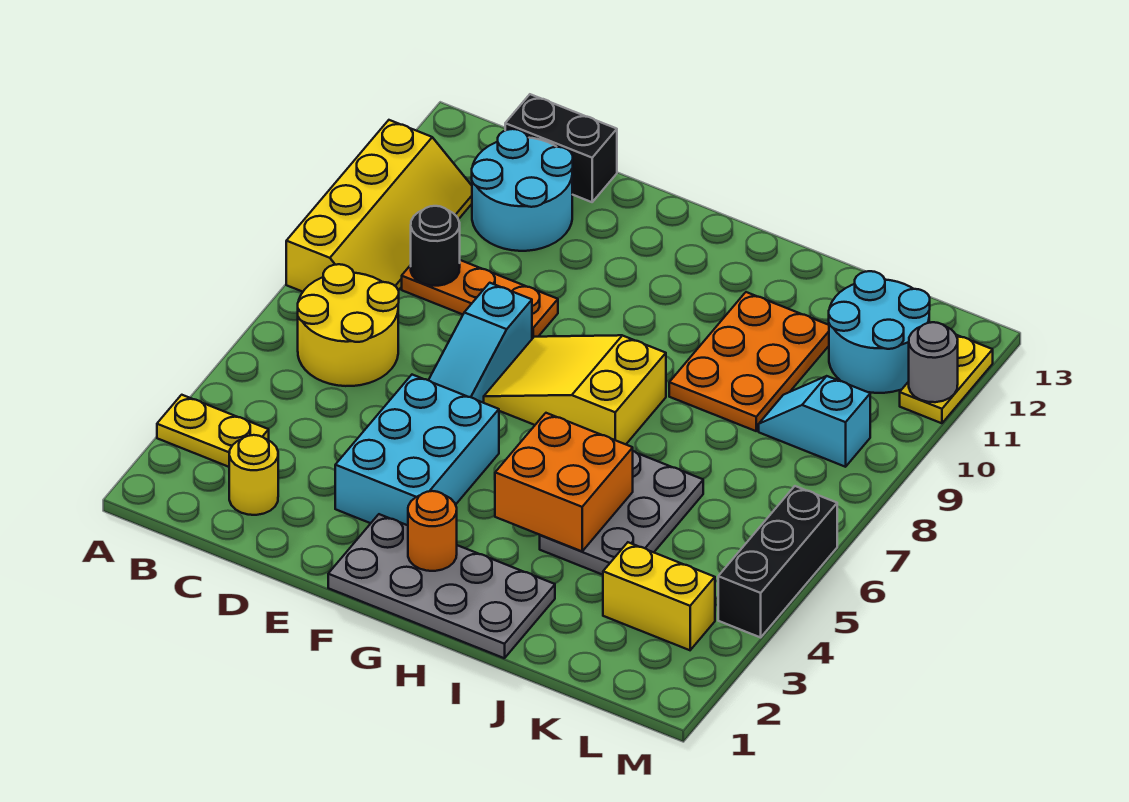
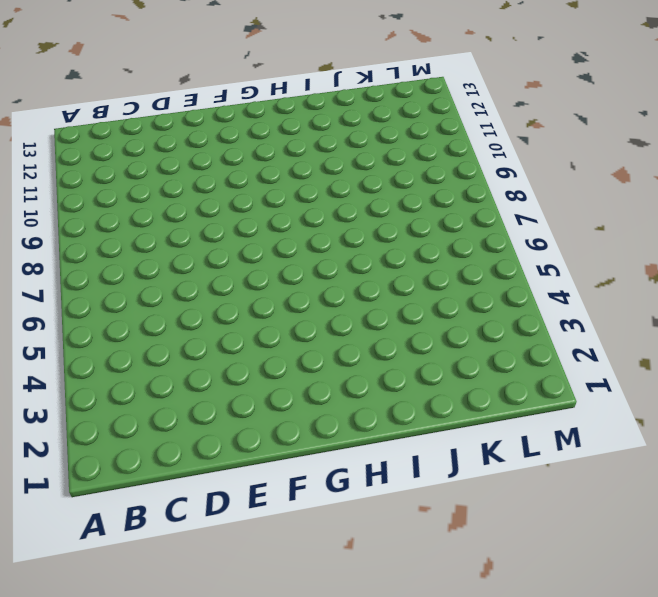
none -> yellow plate A3:B3 level 1
none -> yellow slope A8:B11 level 1 top A
none -> yellow round brick B6:C7 level 1

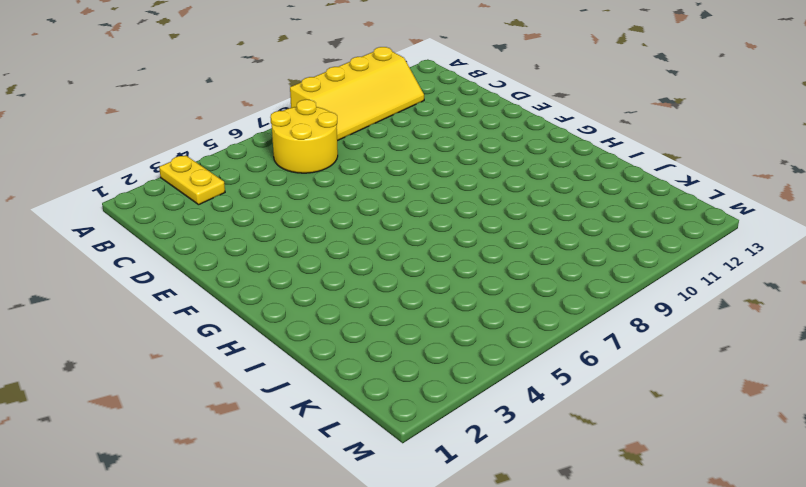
none -> yellow round brick C2 level 1
none -> orange plate C9:E9 level 1
none -> cyan round brick C11:D12 level 1

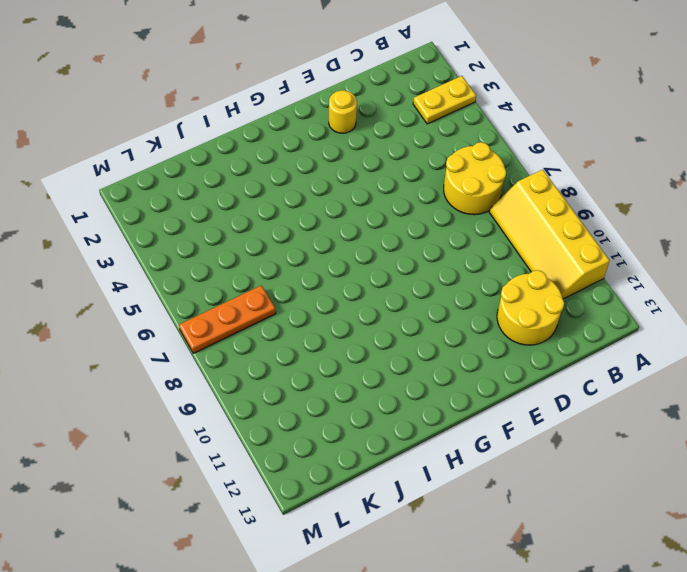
yellow round brick C11:D12 level 1 -> cyan round brick C11:D12 level 1
yellow round brick E2 level 1 -> yellow round brick C2 level 1
orange plate K7:M7 level 1 -> orange plate C9:E9 level 1
none -> black brick C13:D13 level 1
none -> cyan brick E3:F5 level 1
none -> cyan slope E6:E8 level 1 top 8

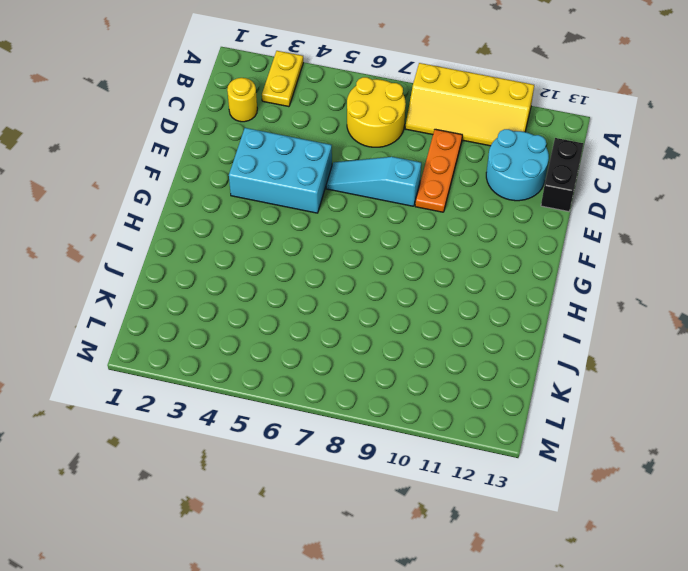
none -> grey plate F1:I2 level 1
none -> yellow slope F7:H8 level 1 top H
none -> grey plate I4:J6 level 1

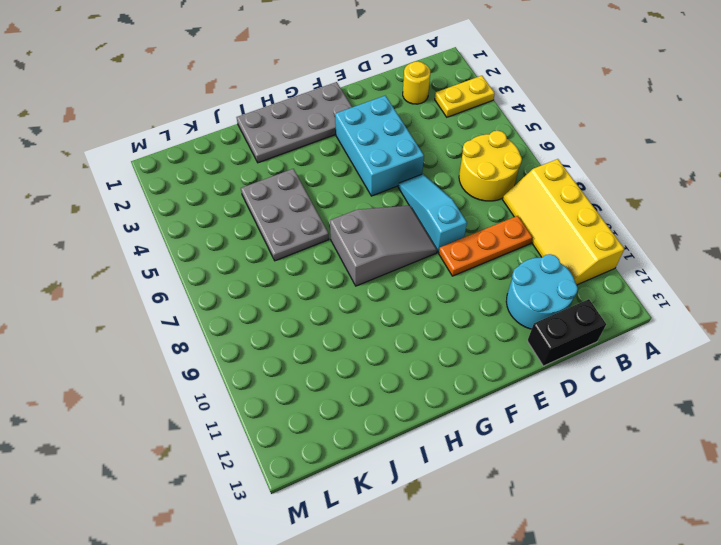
grey slope F7:H8 level 1 top H -> yellow slope F7:H8 level 1 top H
none -> orange plate I9:J11 level 1
none -> yellow brick K3:L3 level 1
none -> cyan slope K9:L9 level 1 top L

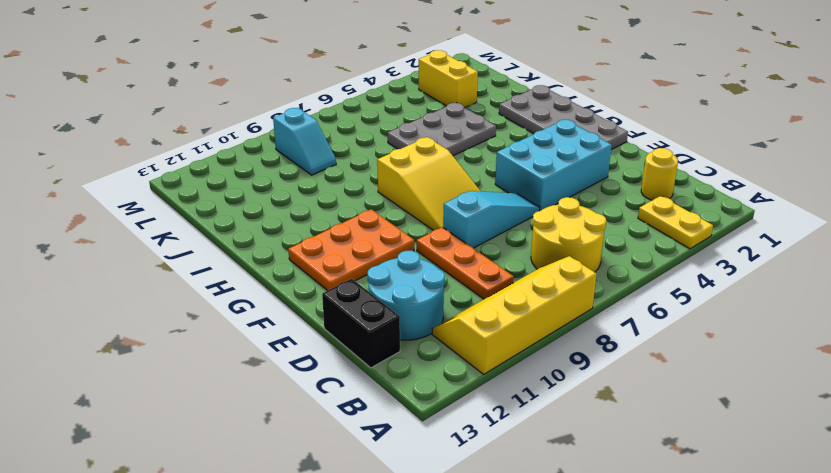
orange plate F10:G12 level 1 -> orange plate I9:J11 level 1
none -> cyan round brick K11:L12 level 1
none -> black brick M4:M6 level 1
none -> yellow plate M11:M12 level 1

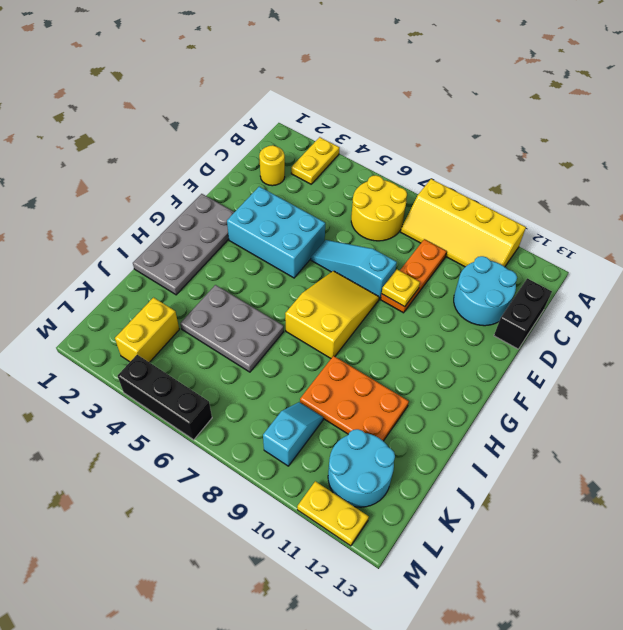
yellow plate E9 level 2 -> none
none -> black round brick C9 level 2
none -> orange round brick G2 level 2
none -> orange brick H4:I5 level 2

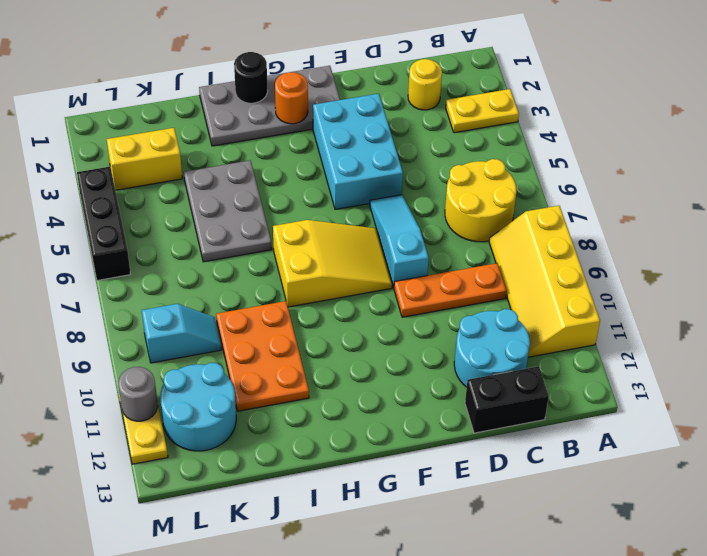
black round brick H1 level 2 -> black round brick C9 level 2
none -> orange brick H4:I5 level 2

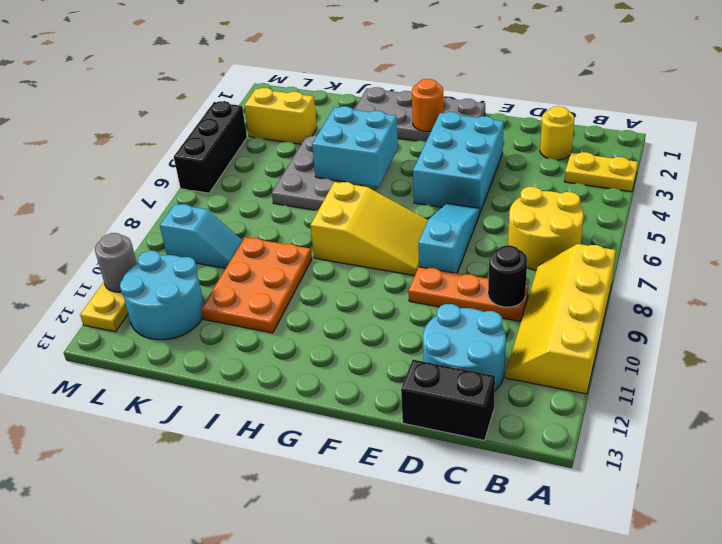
cyan brick H4:I5 level 2 -> orange brick H4:I5 level 2

